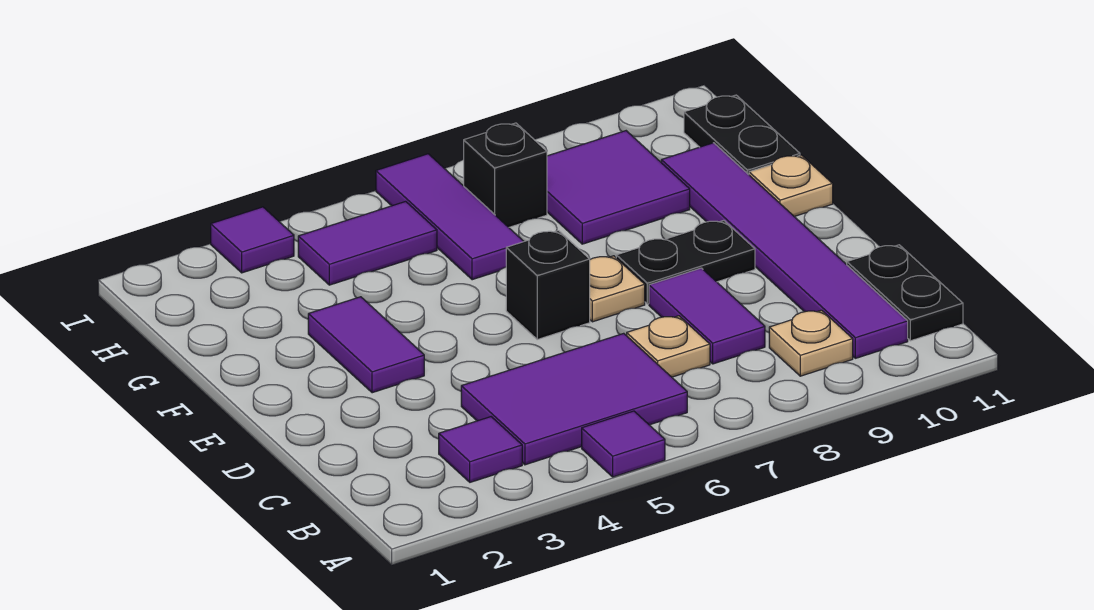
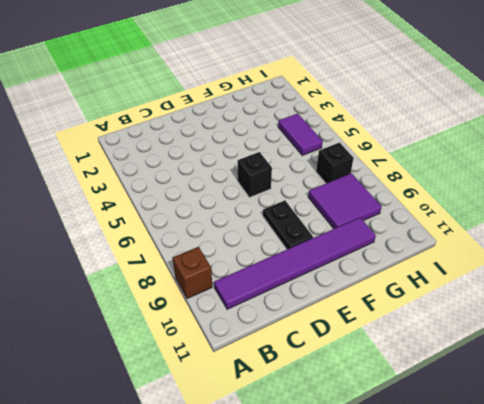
brown brick A9 level 1 -> none
none -> purple tile A5 level 1
none -> purple tile B3 level 1
none -> purple tile B4:C6 level 1

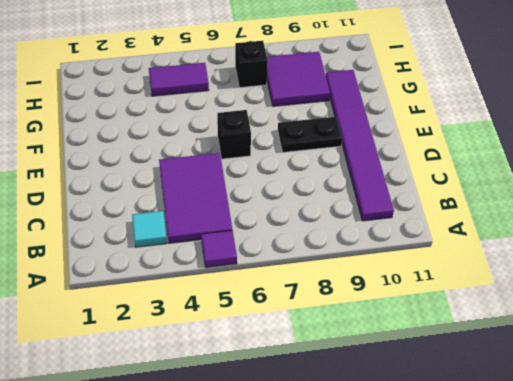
cyan tile B3 level 1 -> purple tile B3 level 1
purple tile B4:D5 level 1 -> purple tile B4:C6 level 1
none -> tan plate B9 level 1
none -> black plate B11:C11 level 1
none -> tan plate C7 level 1

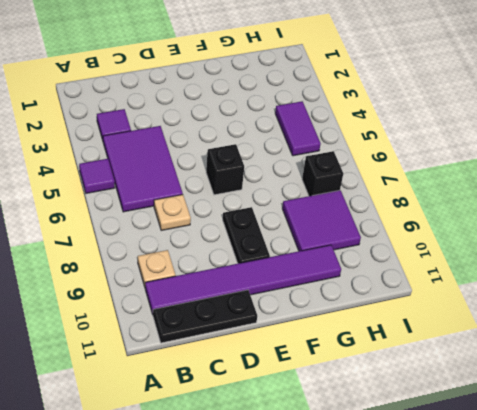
black plate B11:D11 level 1 -> black plate B11:C11 level 1
none -> purple tile C8:D8 level 1
none -> purple tile E3:F3 level 1
none -> tan plate E7 level 1

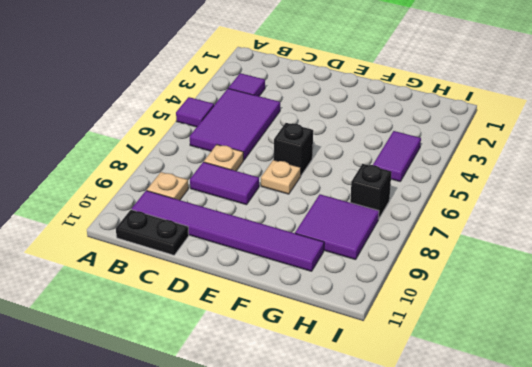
none -> purple tile E3:F3 level 1
none -> black plate E8:E9 level 1
none -> tan plate F11 level 1

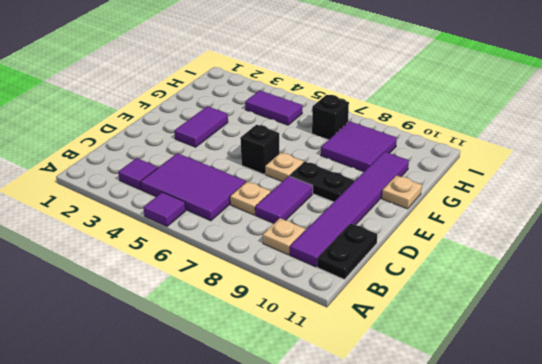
none -> purple tile G6:I6 level 1
none -> black plate G11:H11 level 1
none -> purple tile I3 level 1

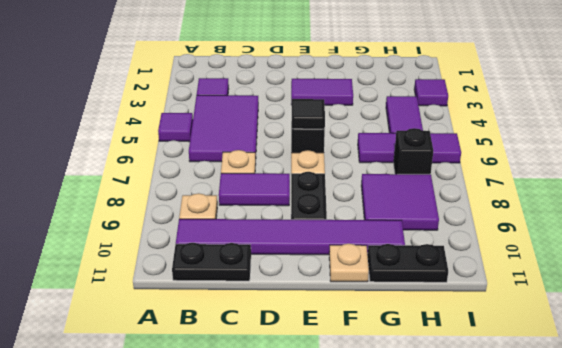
black tile E6 level 2 -> none

